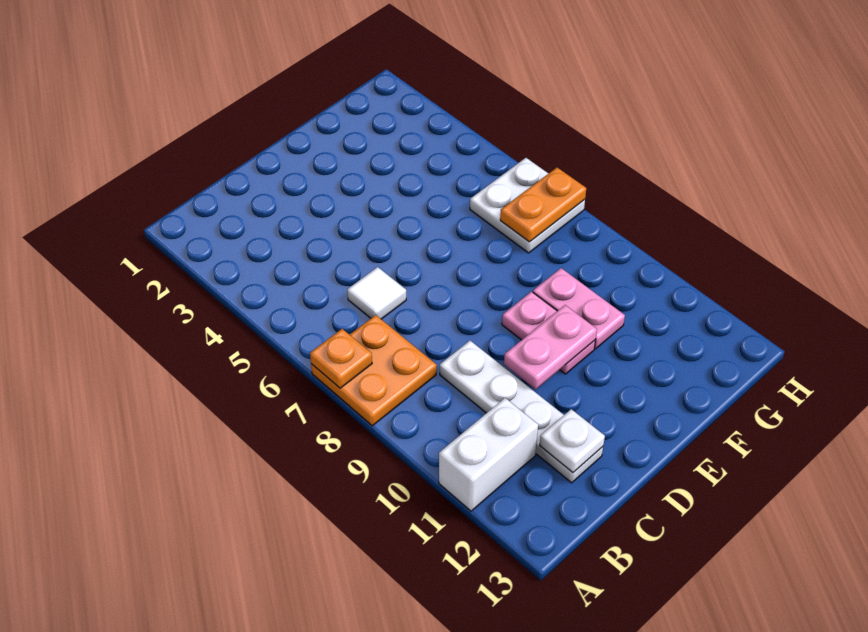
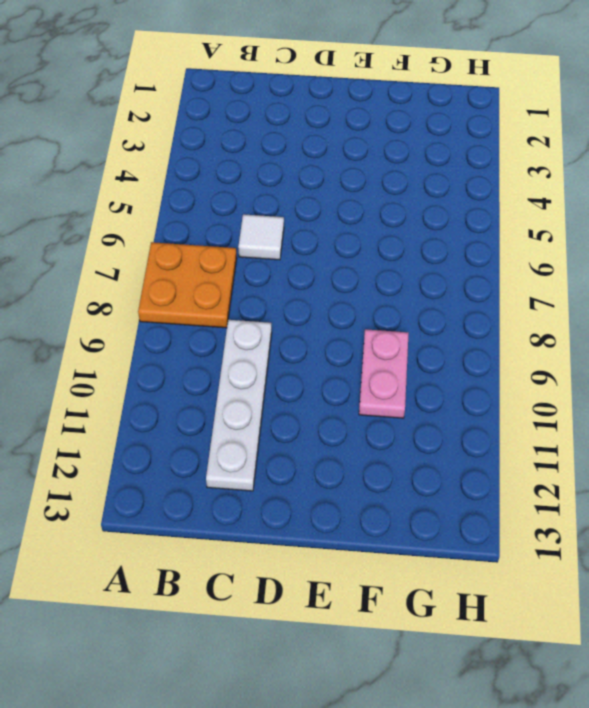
none -> white brick A11:B11 level 1
none -> pink plate E9:E10 level 1

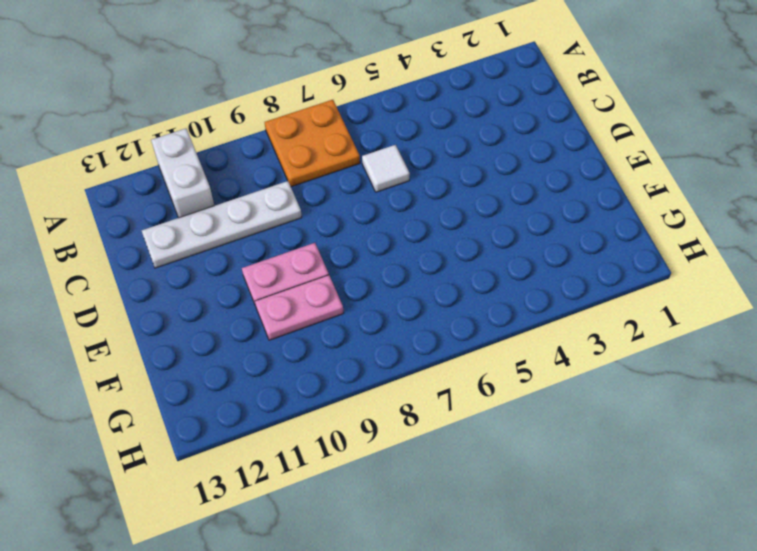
none -> white plate G6:H7 level 1
none -> orange plate A7 level 2

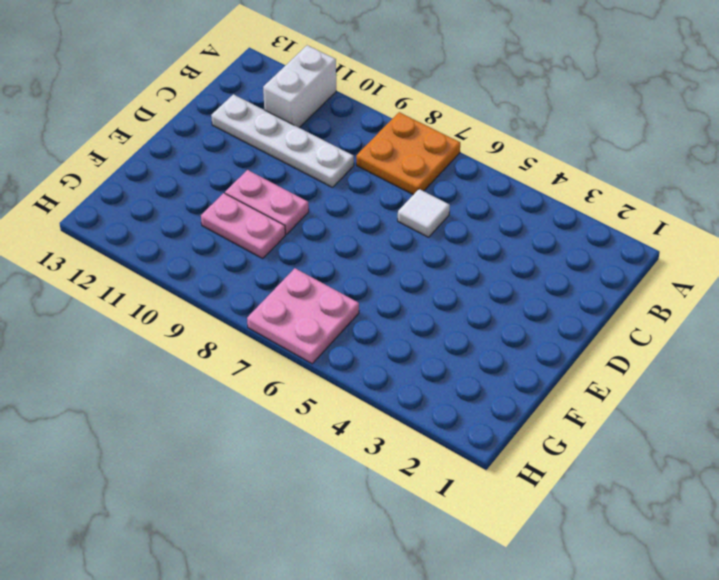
pink plate G6:H7 level 1 -> white plate G6:H7 level 1
none -> orange plate A7 level 2
none -> white plate C12 level 2

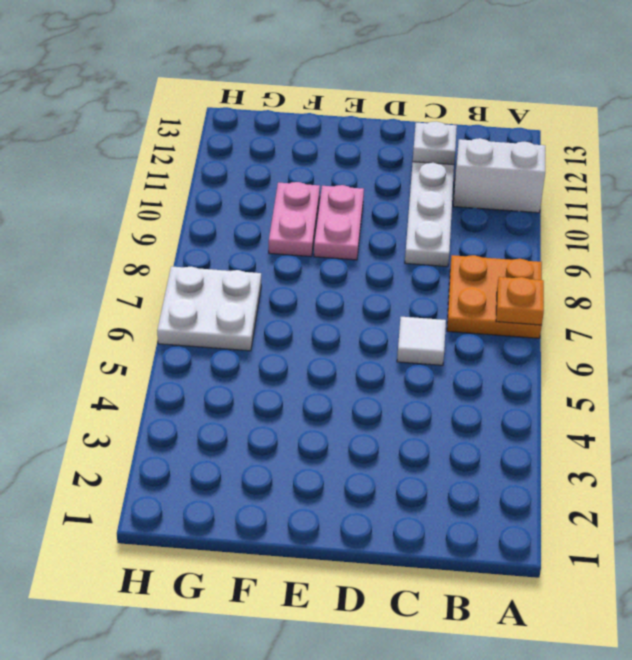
none -> pink plate D10:E10 level 2
none -> orange plate G7:H7 level 2

